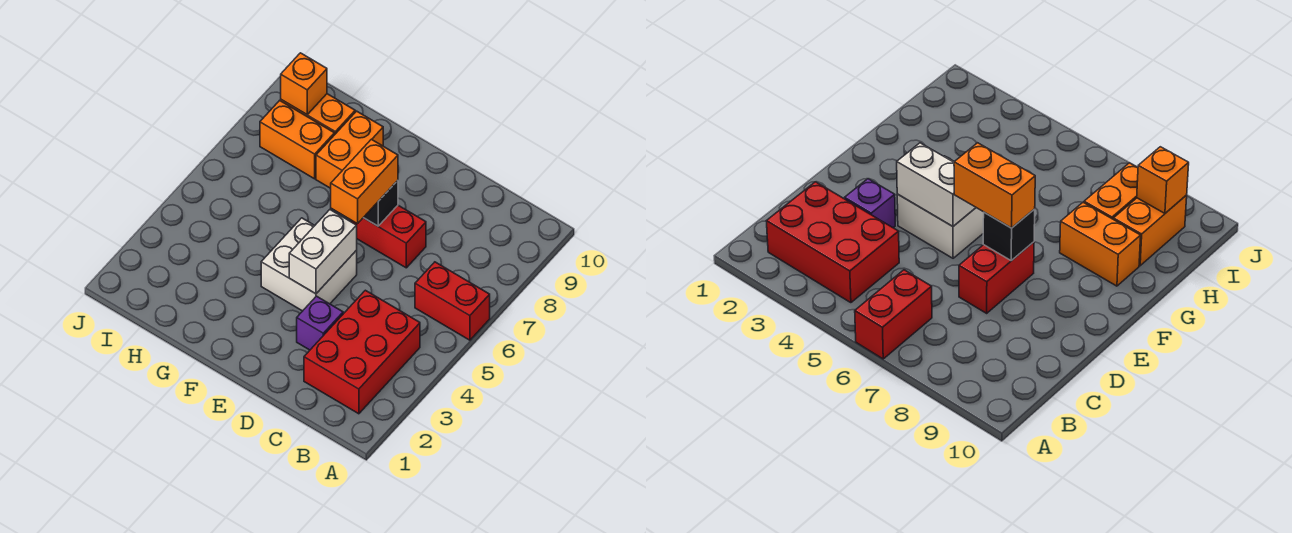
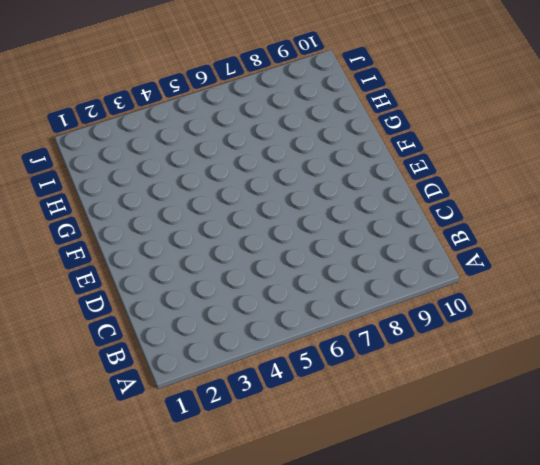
none -> red brick A6:B6 level 1
none -> red brick B2:C4 level 1
none -> purple brick D3 level 1

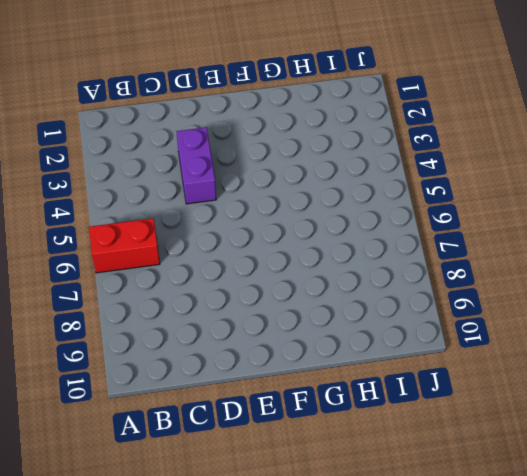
purple brick D3:D4 level 1 -> purple brick D3 level 1
none -> red brick B2:C4 level 1
none -> red brick D7:E7 level 1
none -> white brick E4:F5 level 1

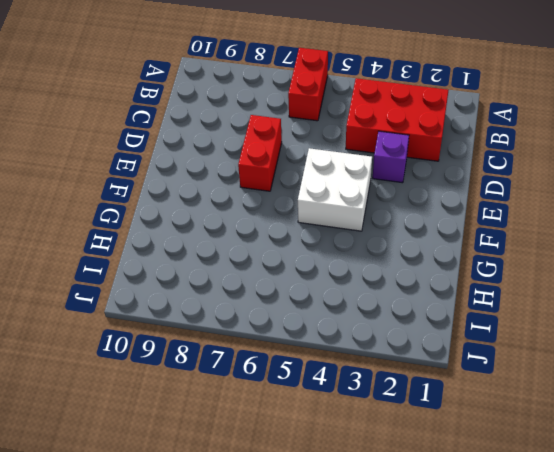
none -> orange brick G8:G9 level 1
none -> orange brick H8:I8 level 1
none -> orange brick H9:I9 level 1

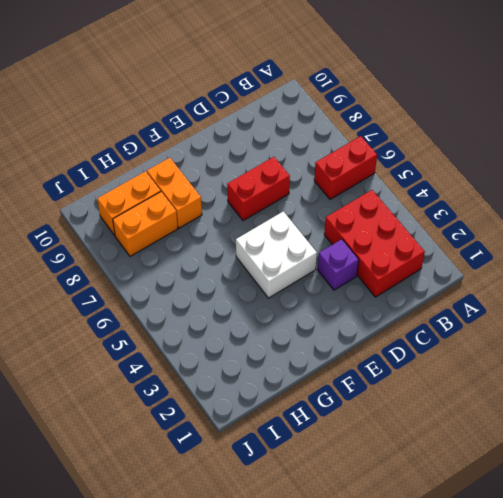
none -> white brick E4:E5 level 2
none -> black brick E7 level 2
none -> orange brick I9 level 2

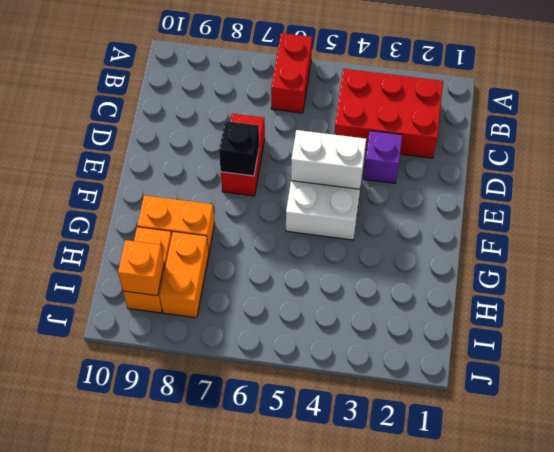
none -> orange brick E6:E7 level 3

